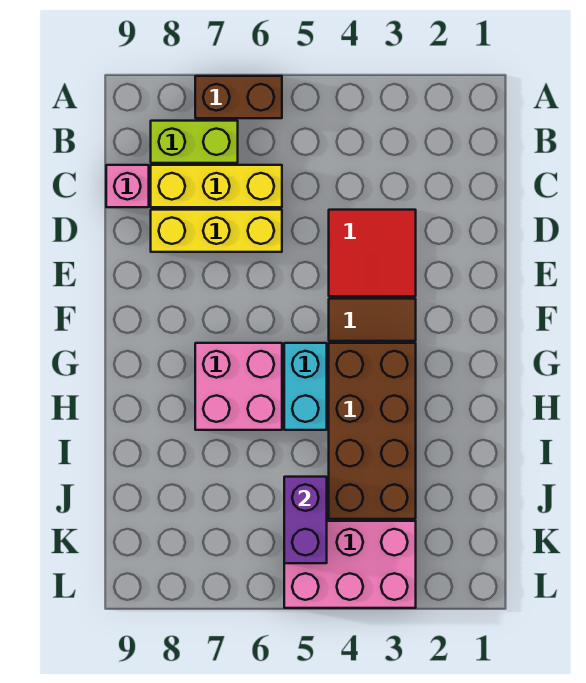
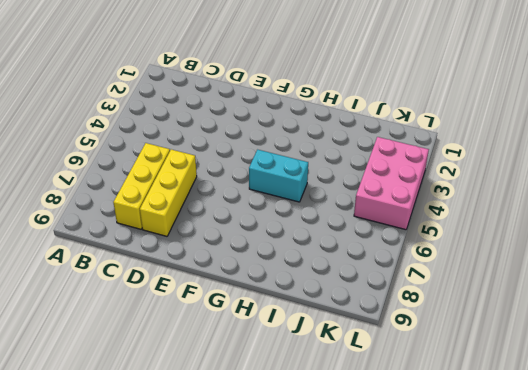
none -> brown brick A6:A7 level 1
none -> lime brick B7:B8 level 1
none -> pink brick C9 level 1

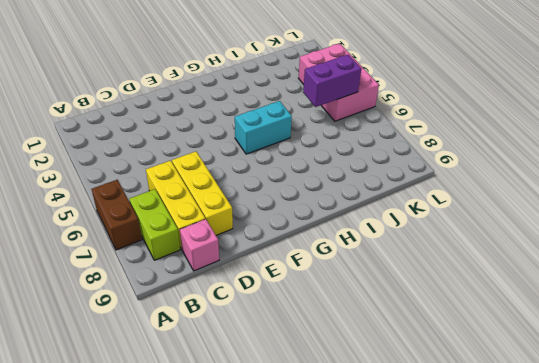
none -> red tile D3:E4 level 1
none -> brown tile F3:F4 level 1
none -> brown brick G3:J4 level 1

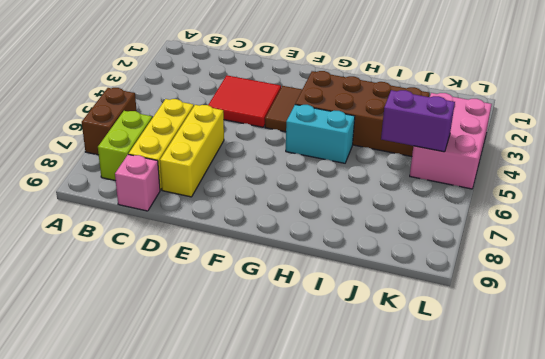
none -> pink brick G6:H7 level 1

